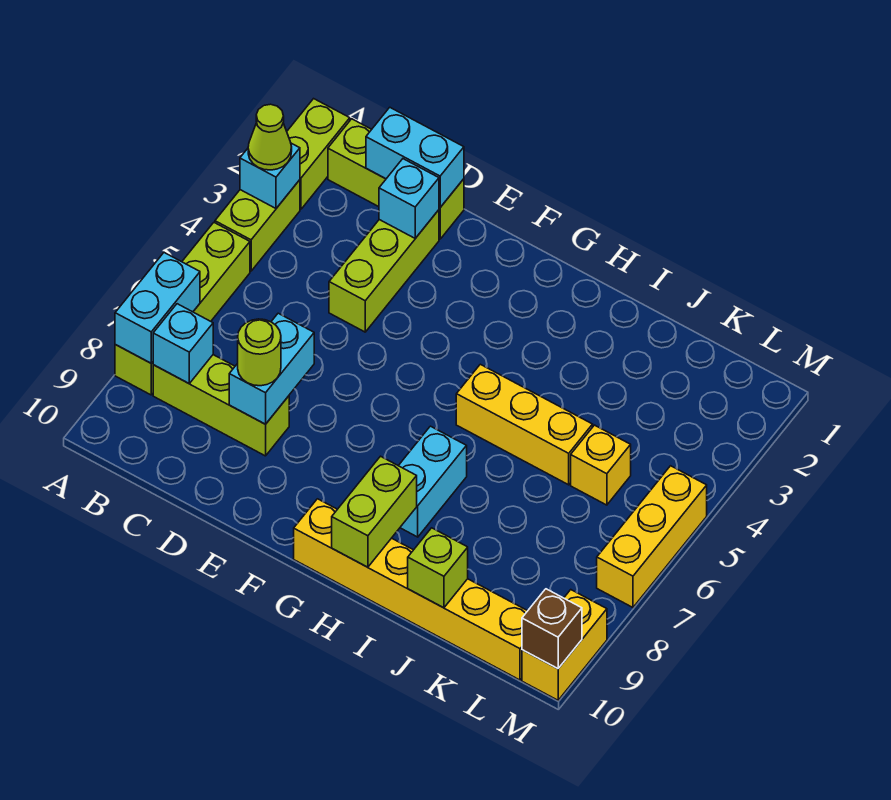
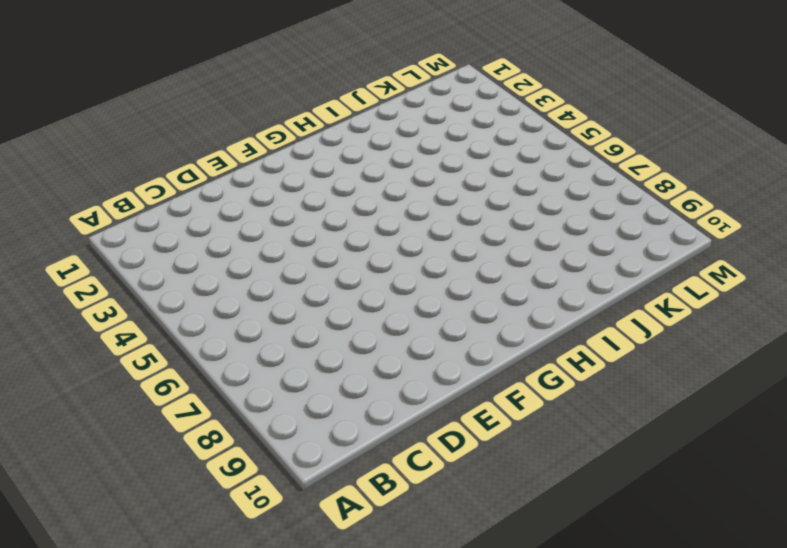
none -> lime brick A1:A2 level 1
none -> lime brick A3:A4 level 1
none -> lime brick A5:A8 level 1

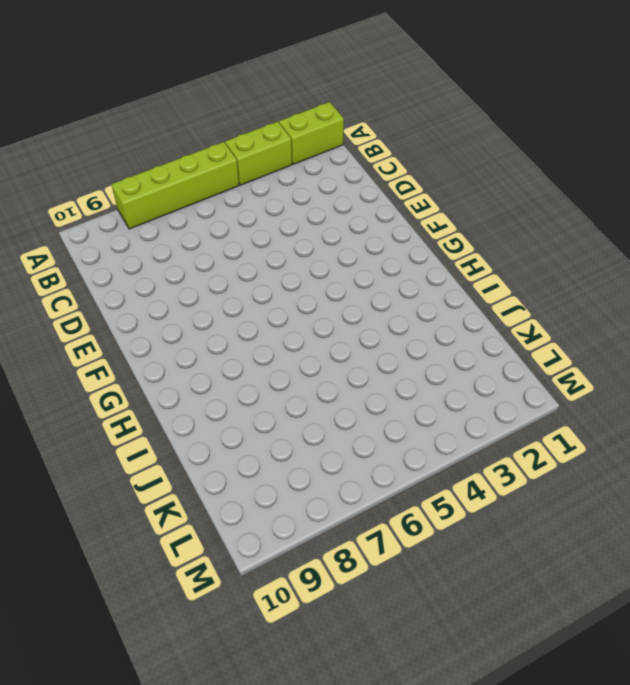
none -> lime brick B1:D1 level 1
none -> lime brick B8:D8 level 1
none -> lime brick D2:D4 level 1

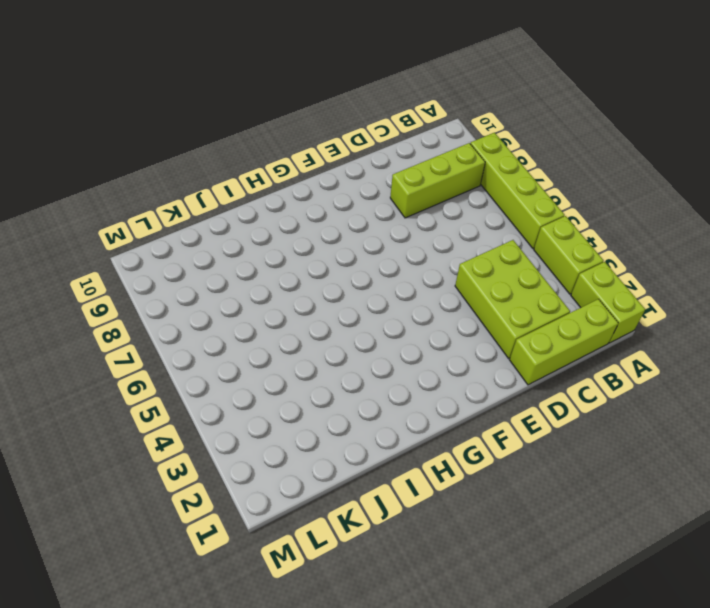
lime brick C2:D4 level 1 -> lime brick D2:D4 level 1
none -> yellow brick G10:L10 level 1
none -> yellow brick H5:J5 level 1
none -> cyan brick H7:H8 level 1

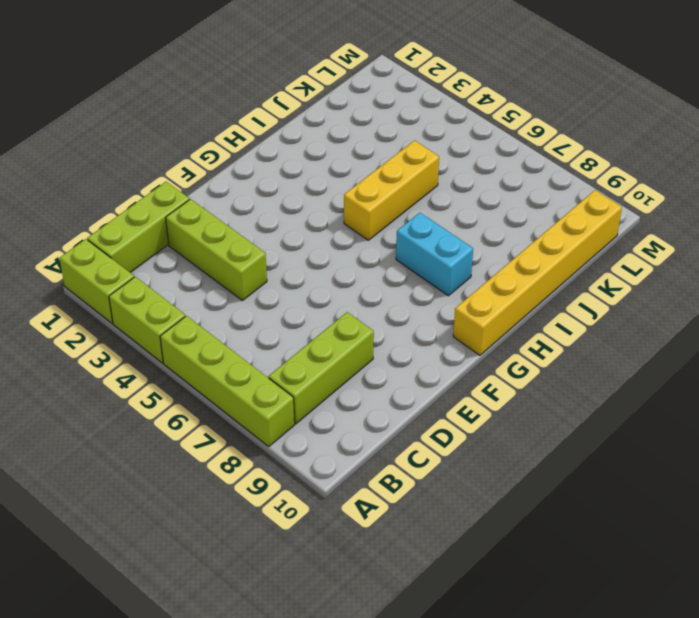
none -> yellow brick K5 level 1
none -> yellow brick M5:M7 level 1
none -> yellow brick M9:M10 level 1

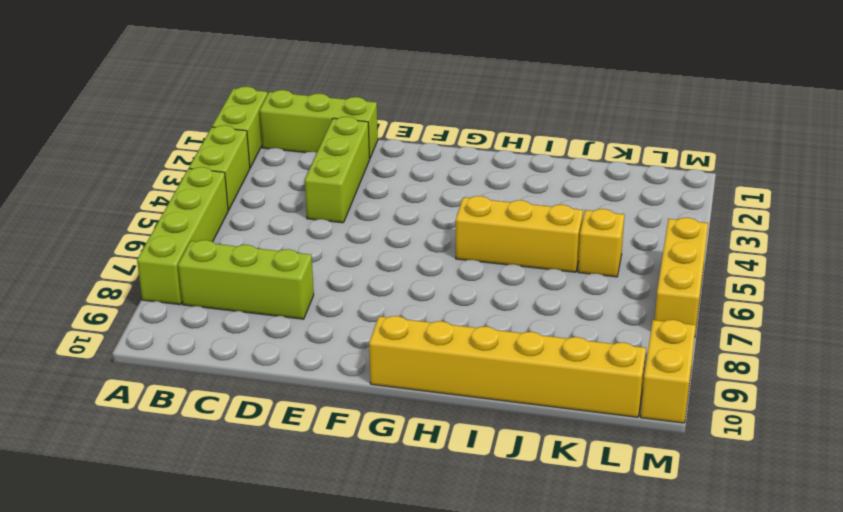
none -> cyan brick H7:H8 level 1
none -> cyan brick A3 level 2
none -> cyan brick A7:A8 level 2

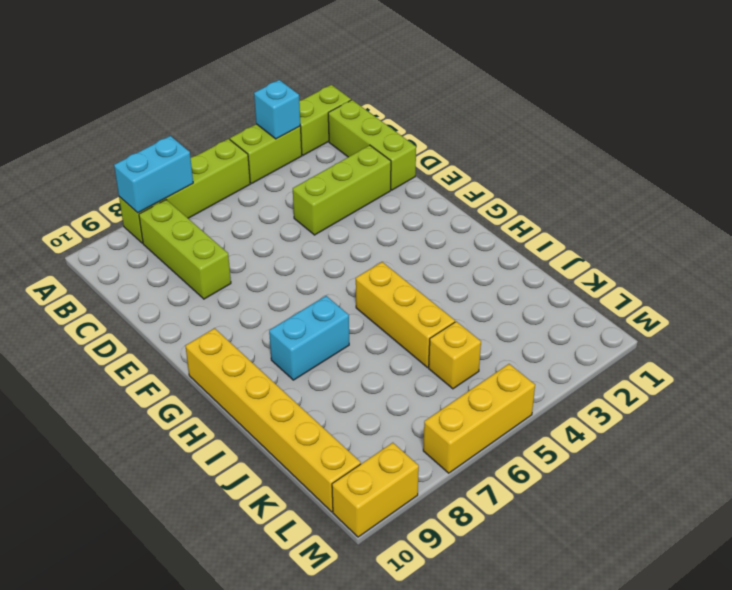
none -> cyan brick B8 level 2
none -> cyan brick C1:D1 level 2
none -> cyan brick D2 level 2

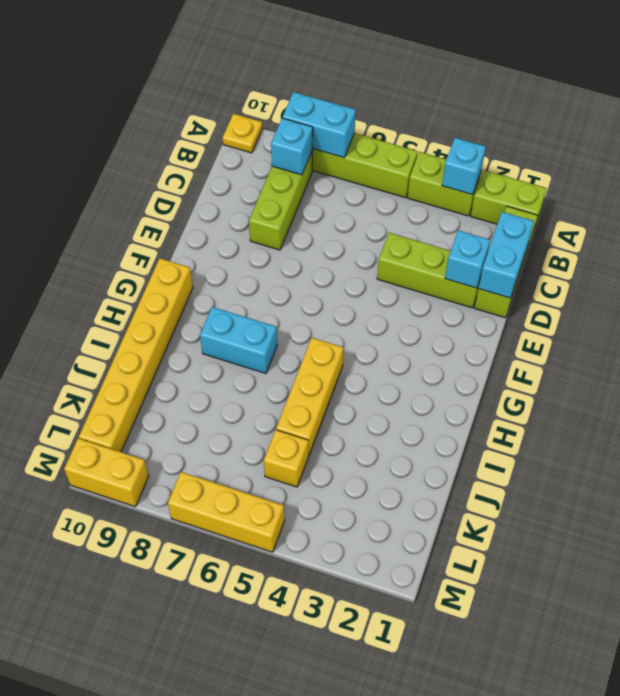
yellow plate A10 level 1 -> none
none -> cyan brick D7:D8 level 2
none -> lime brick H9:H10 level 2
none -> lime brick J10 level 2

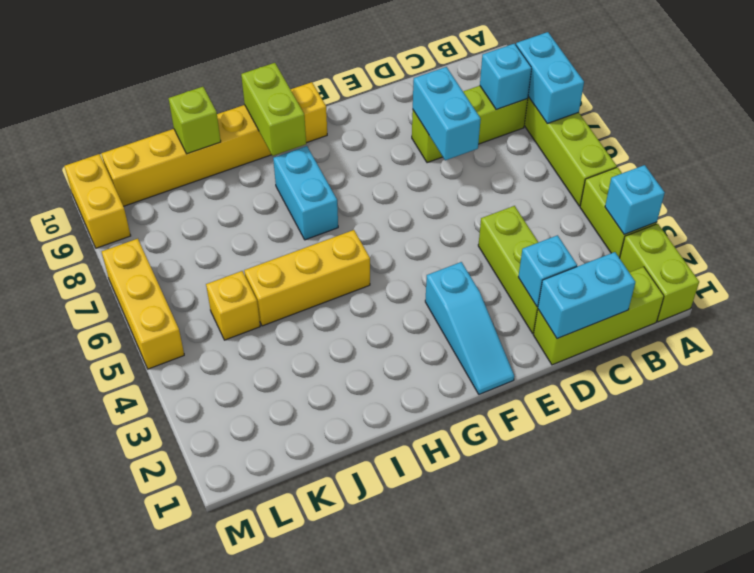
cyan slope F1:F3 level 1 top 3 -> none
none -> brown brick M10 level 2
none -> lime cone A3 level 3
none -> lime round brick D8 level 3

